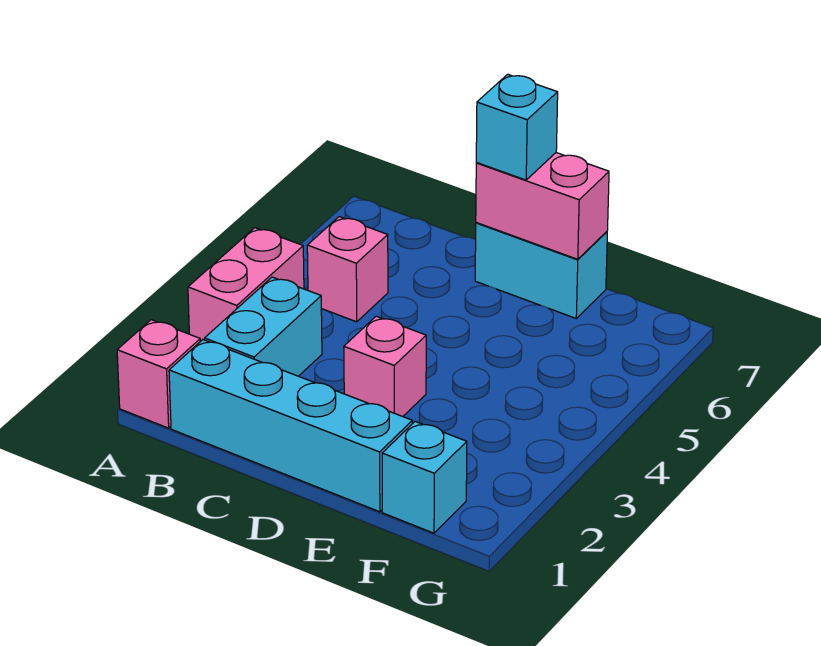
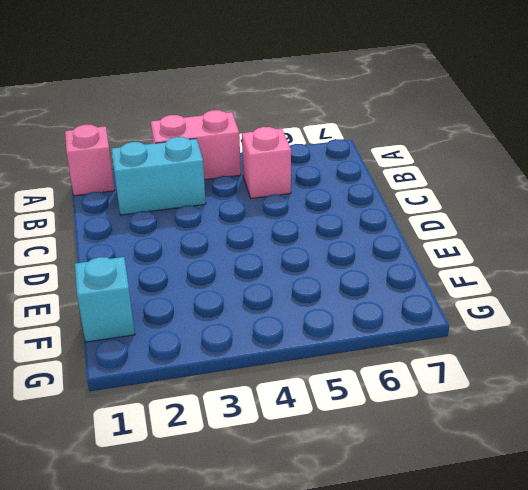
none -> cyan brick B1:E1 level 1
none -> pink brick D3 level 1

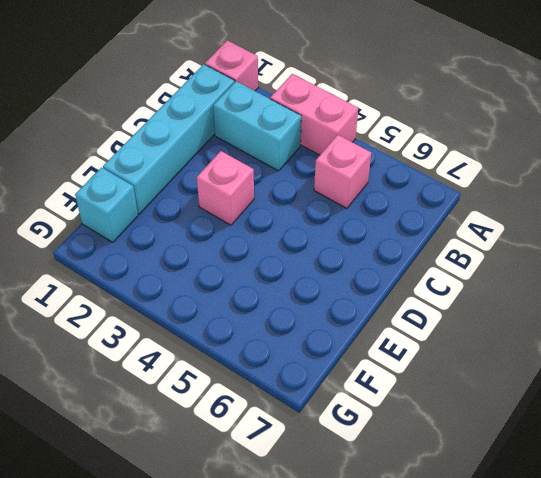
none -> cyan brick D7:E7 level 1
none -> pink brick D7:E7 level 2

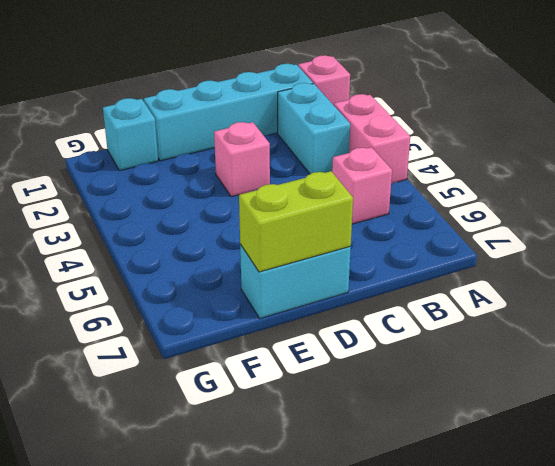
lime brick D7:E7 level 2 -> pink brick D7:E7 level 2
none -> cyan brick D7 level 3

